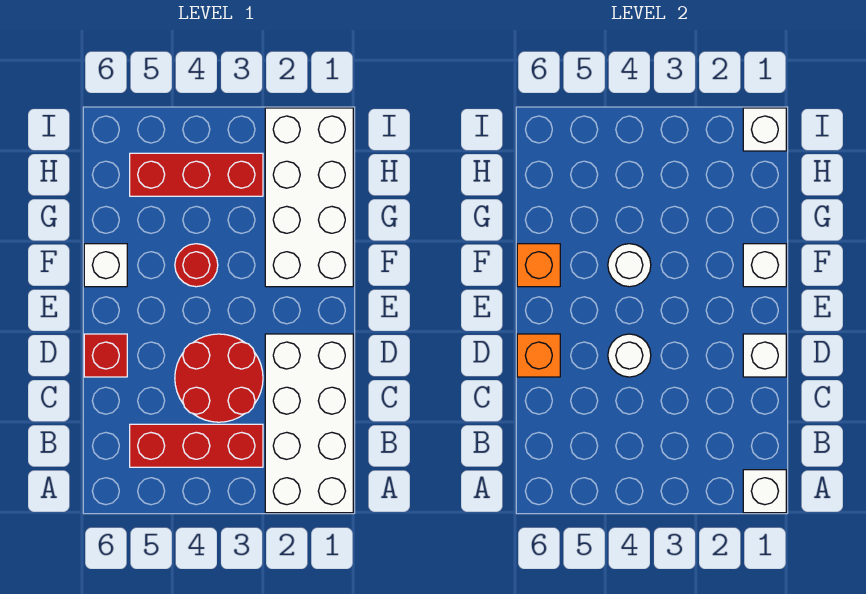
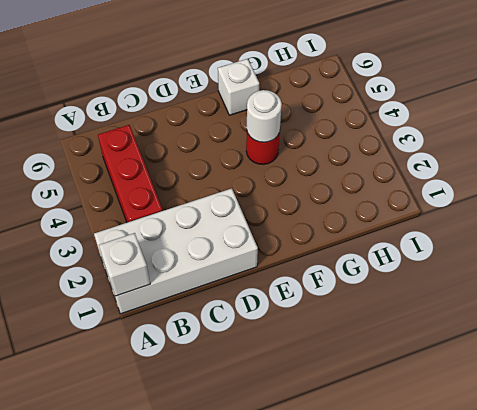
none -> red round brick C3:D4 level 1
none -> red brick D6 level 1
none -> white brick F1:I2 level 1

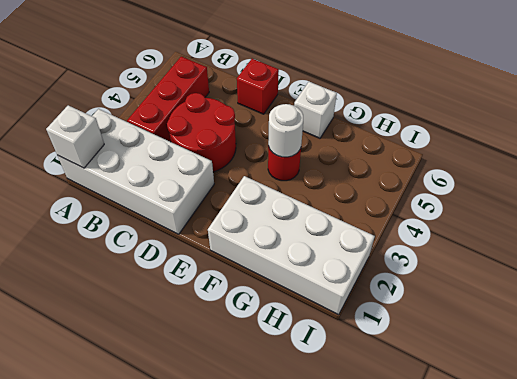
none -> red brick H3:H5 level 1
none -> white brick D1 level 2
none -> white round brick D4 level 2

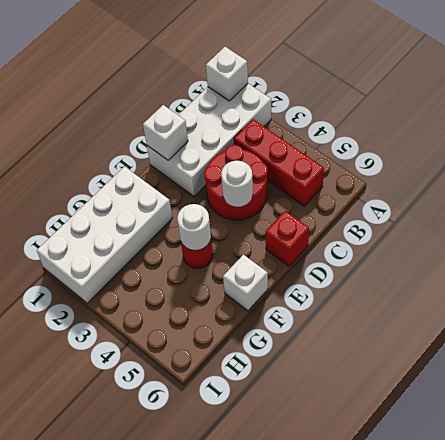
none -> red brick H3:H5 level 1
none -> orange brick D6 level 2
none -> white brick F1 level 2

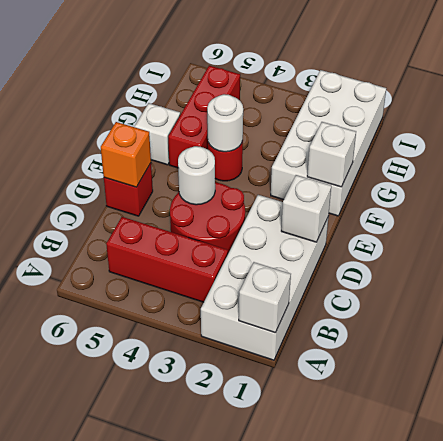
red brick F5:H5 level 1 -> red brick H3:H5 level 1
none -> orange brick F6 level 2
none -> white brick I1 level 2

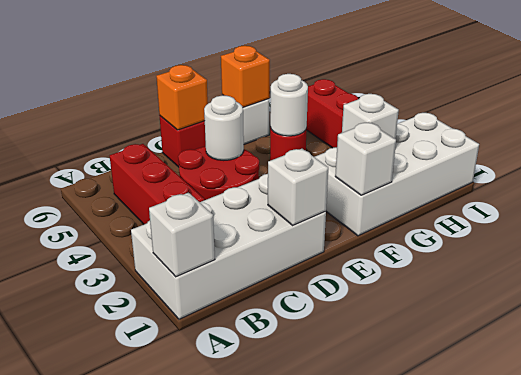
white brick G2 level 2 -> white brick I1 level 2

